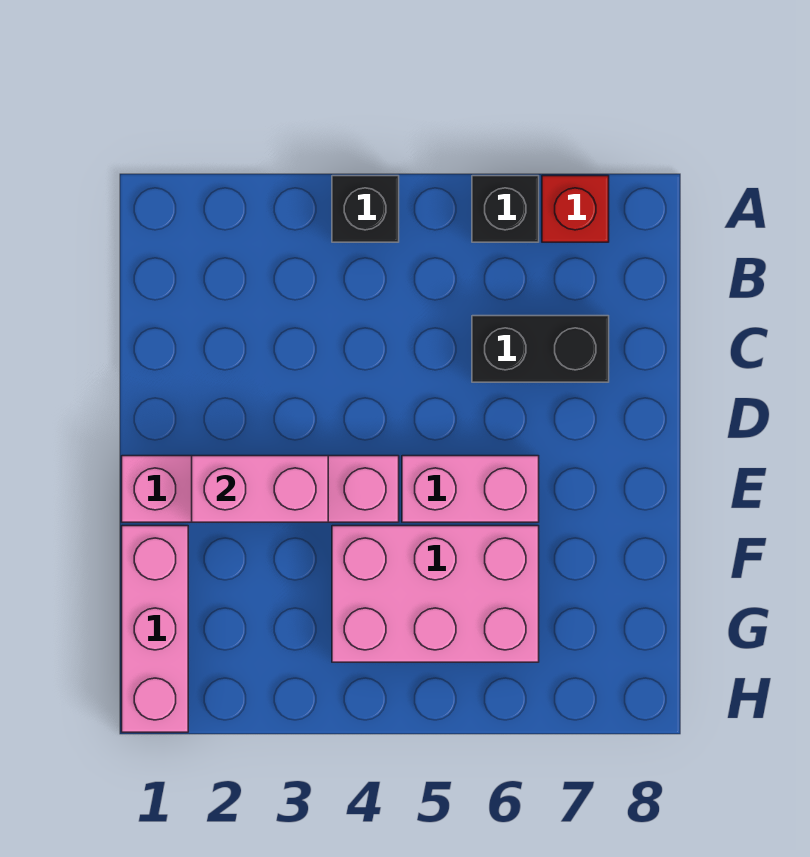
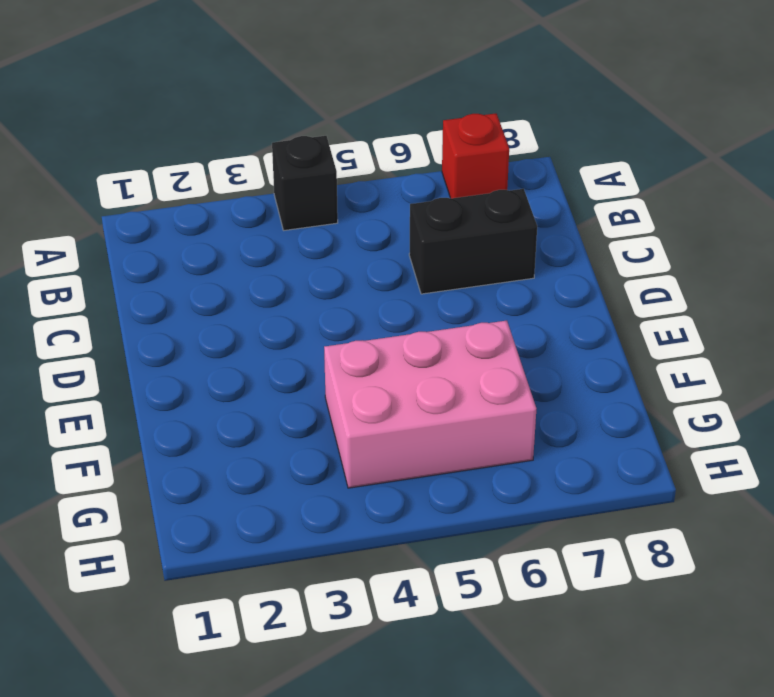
none -> black brick A6 level 1
none -> pink brick E1:E4 level 1

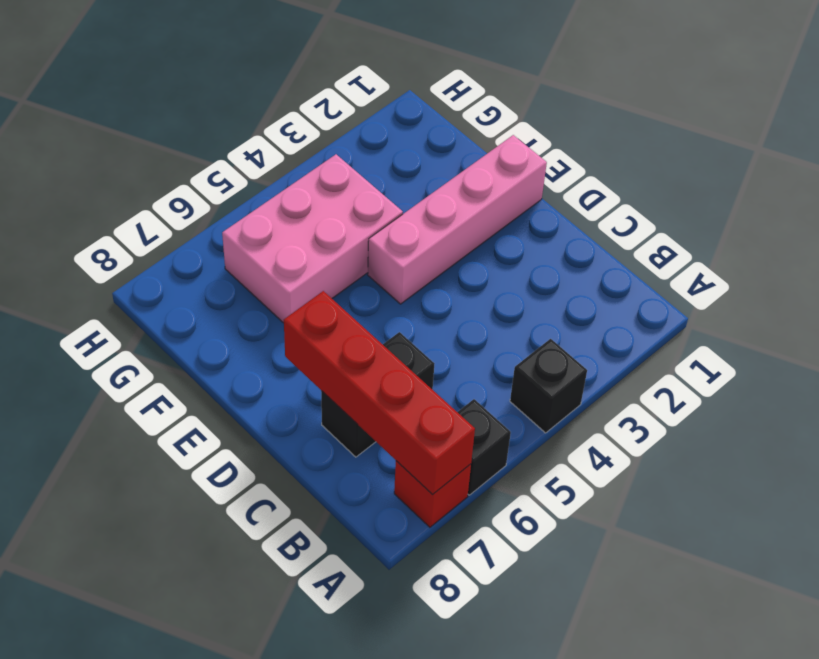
red brick A7:D7 level 2 -> none
none -> pink brick E5:E6 level 1
none -> pink brick F1:H1 level 1

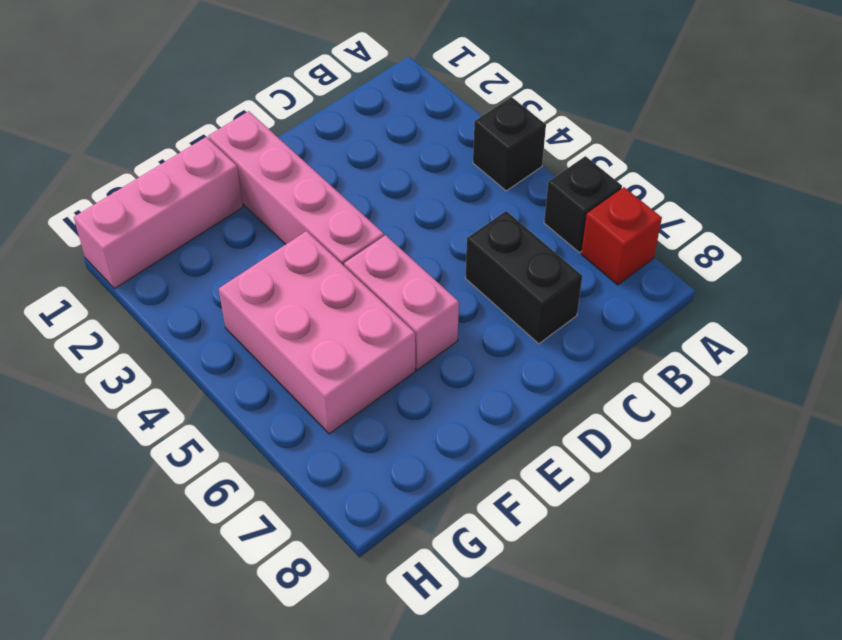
none -> pink brick E2:E3 level 2

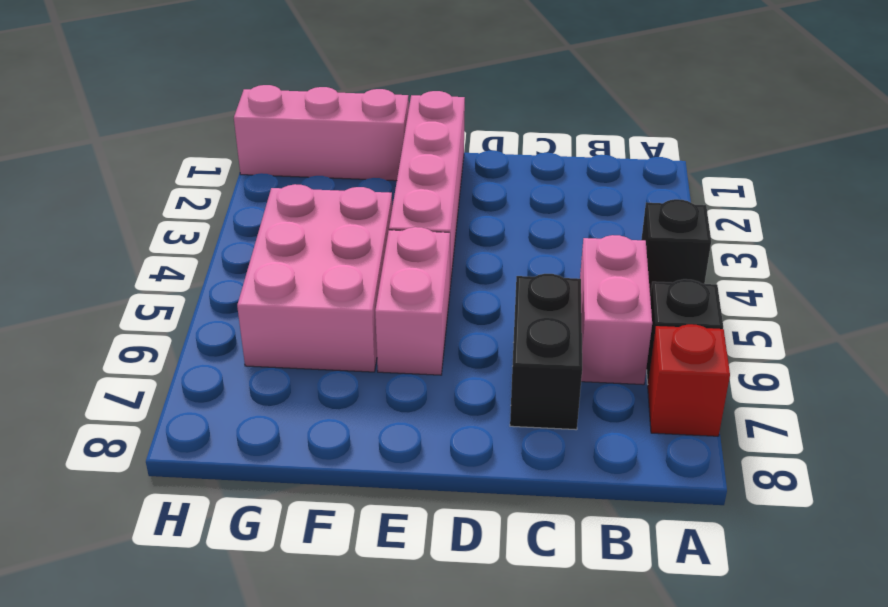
pink brick B5:B6 level 1 -> pink brick E2:E3 level 2

